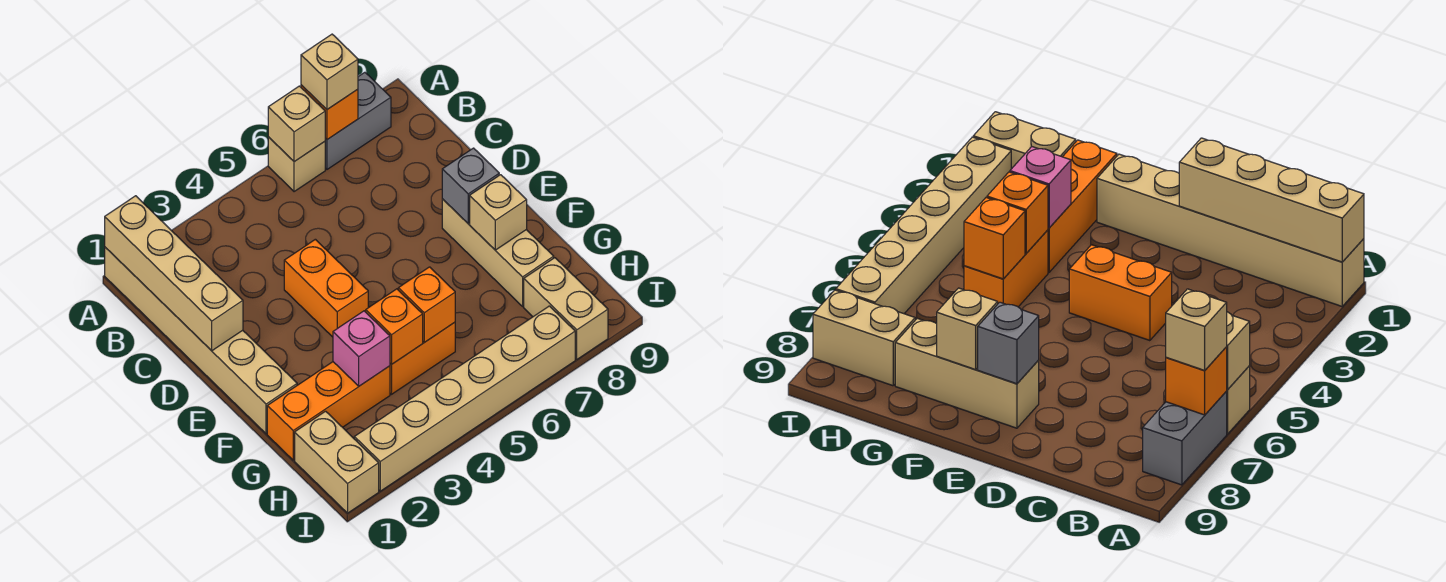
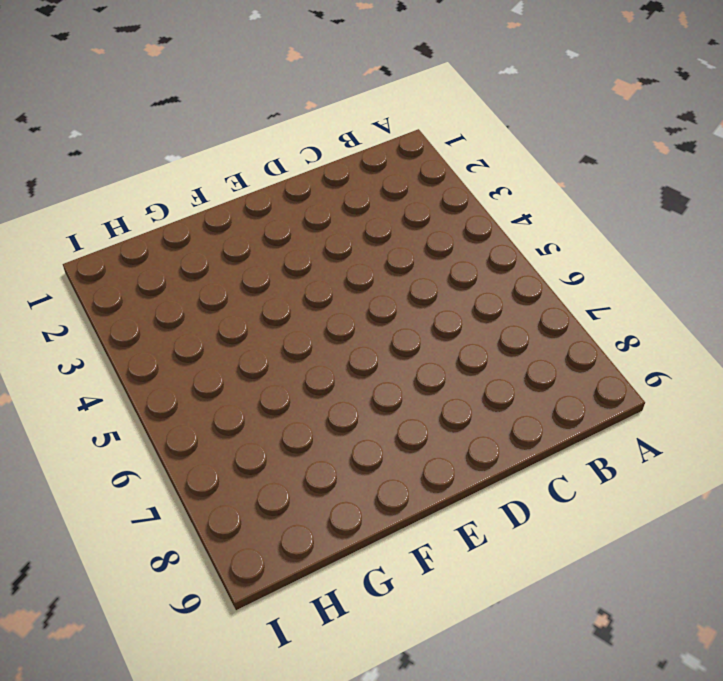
none -> tan brick A1:F1 level 1
none -> tan brick A6 level 1
none -> grey brick A7:A8 level 1

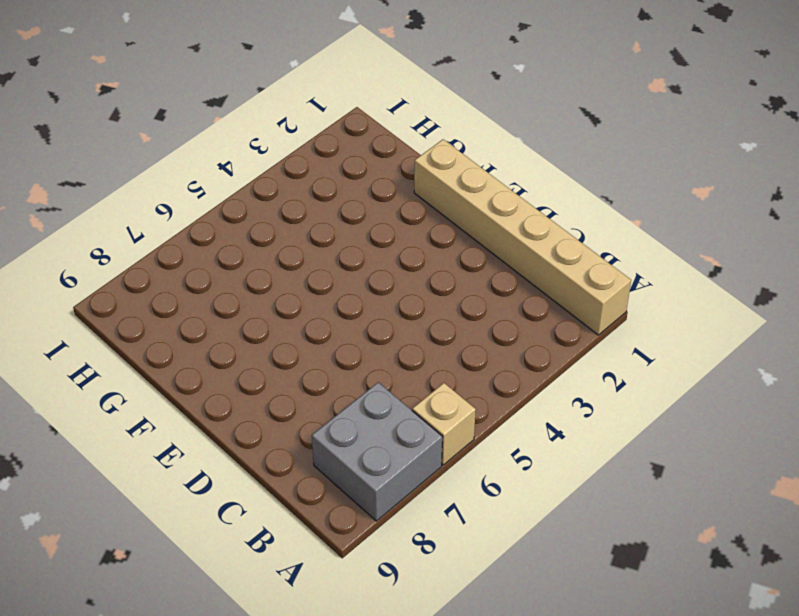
grey brick A7:B8 level 1 -> grey brick A7:A8 level 1
none -> orange brick D4:E4 level 1
none -> tan brick E8:G8 level 1
none -> orange brick G1:G3 level 1

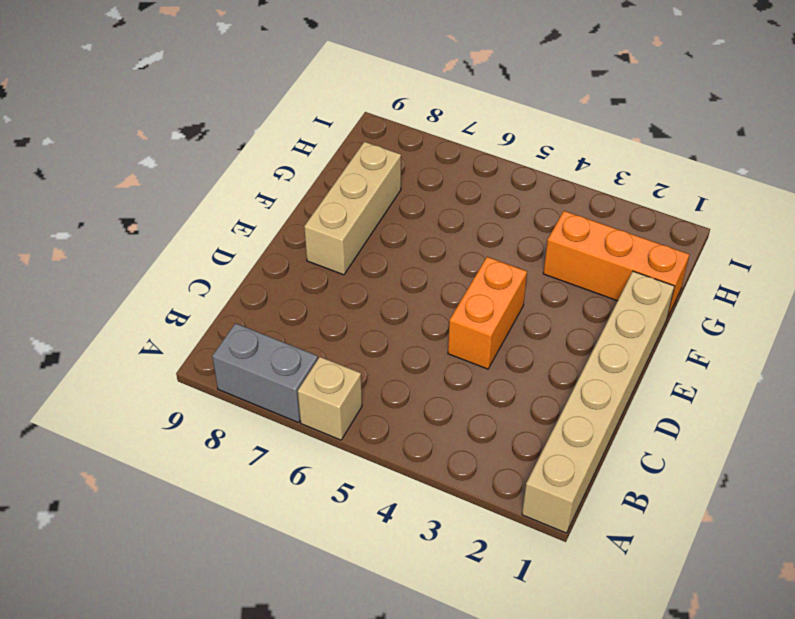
none -> orange brick G4:G5 level 1
none -> tan brick H1:I1 level 1
none -> tan brick H8:I8 level 1

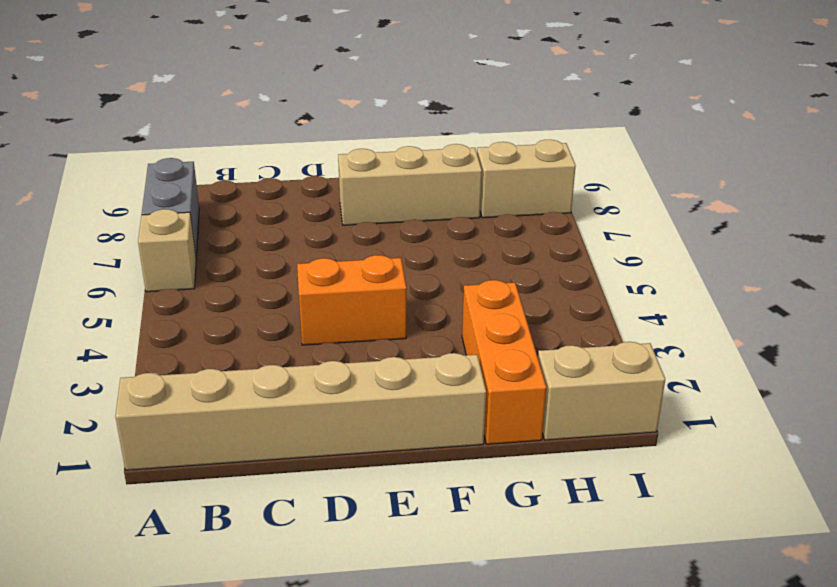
none -> orange brick G4:G5 level 1
none -> tan brick I2:I7 level 1
none -> tan brick A1:D1 level 2

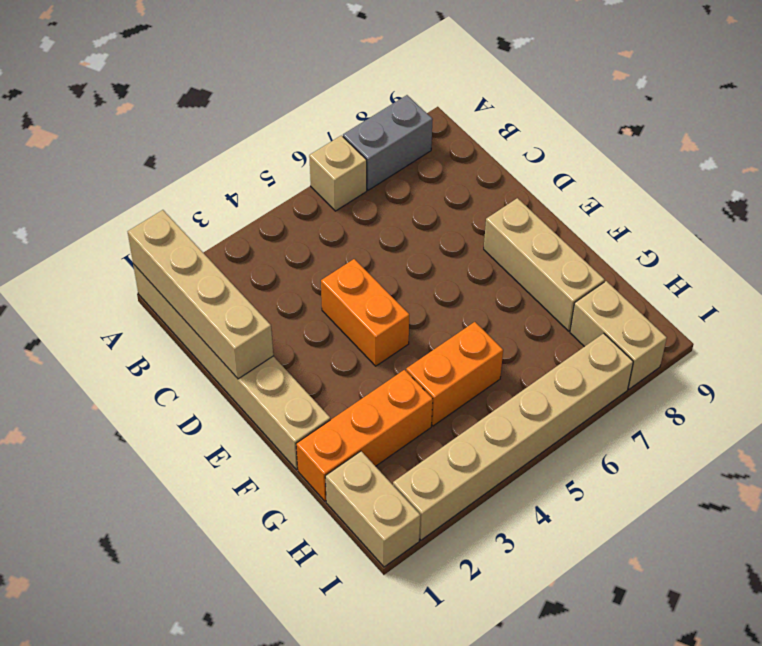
none -> tan brick A6 level 2
none -> orange brick A7 level 2
none -> grey brick E8 level 2

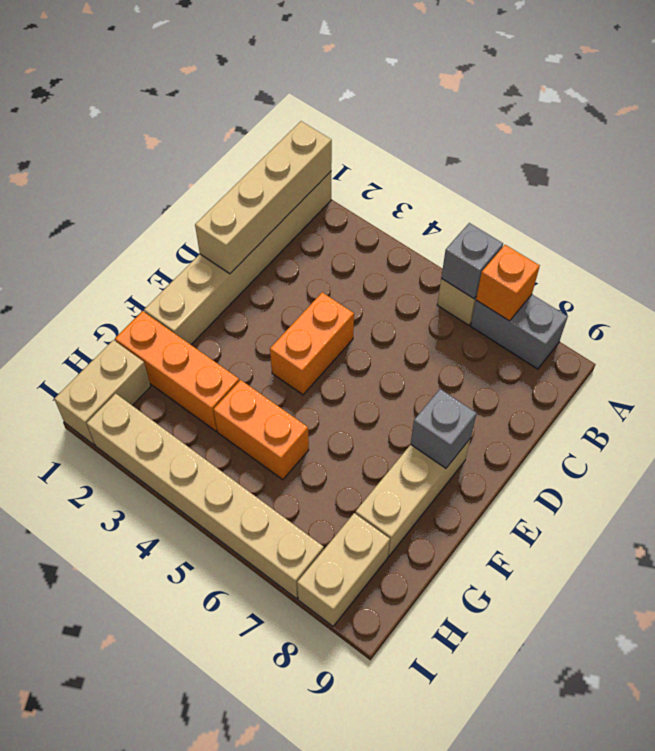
grey brick A6 level 2 -> tan brick A6 level 2
none -> tan brick F8 level 2
none -> pink brick G3 level 2
none -> orange brick G4 level 2

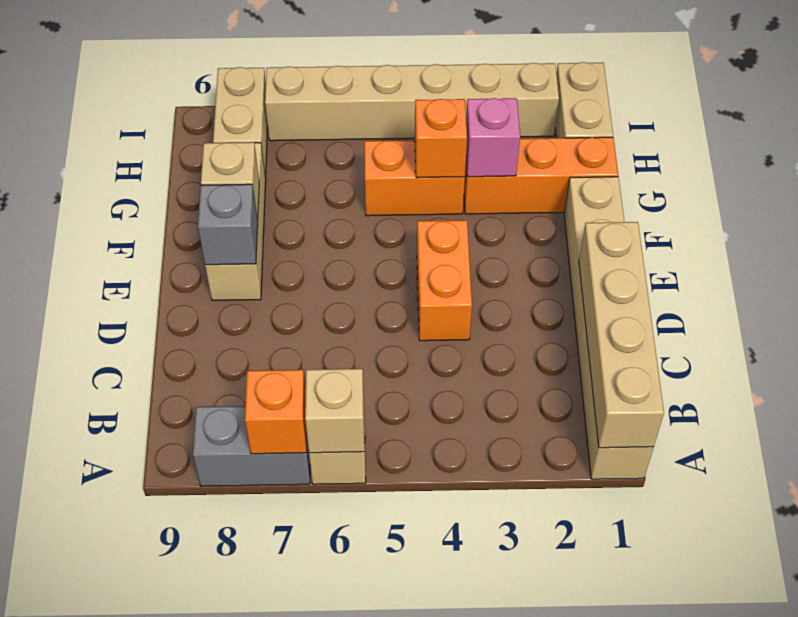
none -> orange brick G5 level 2
none -> tan brick A7 level 3

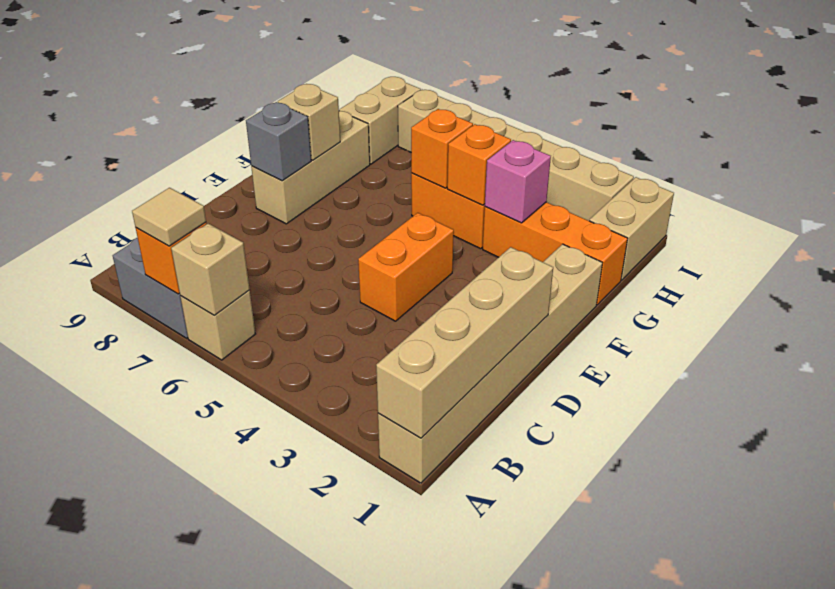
tan tile A7 level 3 -> tan brick A7 level 3

